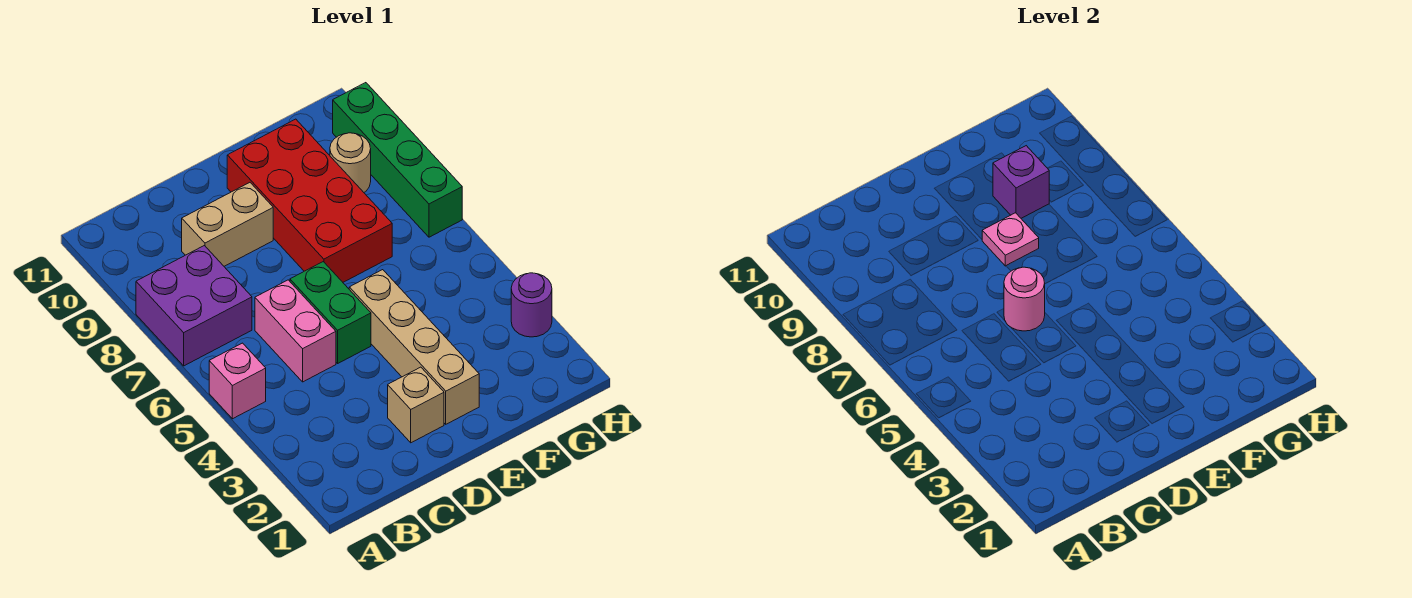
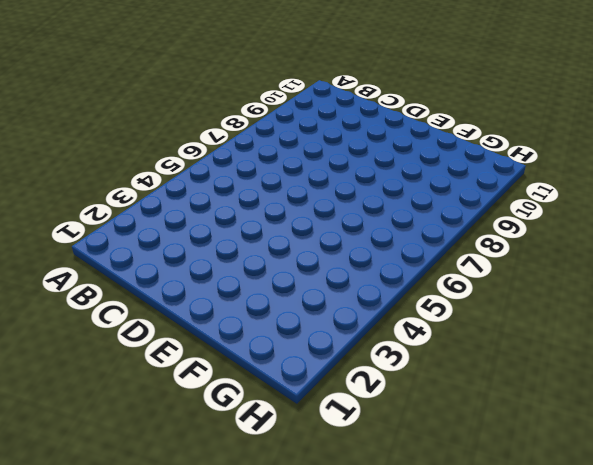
none -> pink brick A5 level 1
none -> purple brick A7:B8 level 1
none -> pink brick C5:C6 level 1

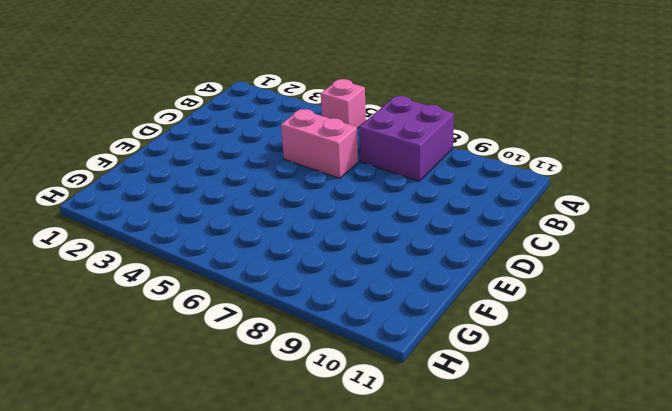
none -> tan brick C9:D9 level 1
none -> tan brick D2 level 1
none -> green brick D5:D6 level 1

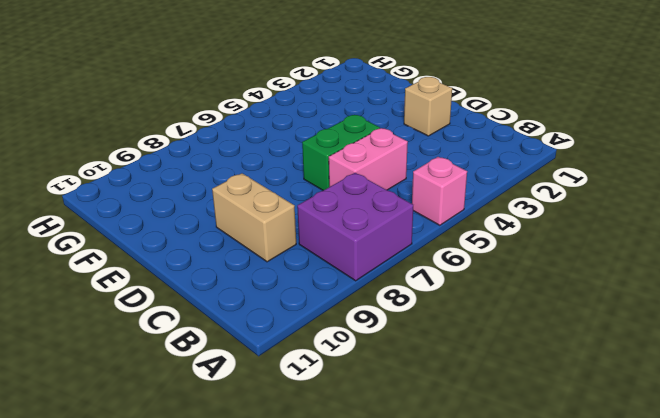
none -> tan brick E2:E5 level 1
none -> red brick E7:F10 level 1
none -> tan round brick G9 level 1

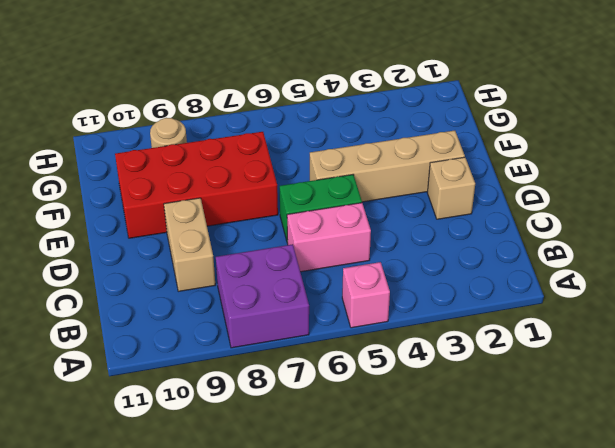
none -> purple round brick H3 level 1
none -> green brick H7:H10 level 1
none -> pink round brick D6 level 2

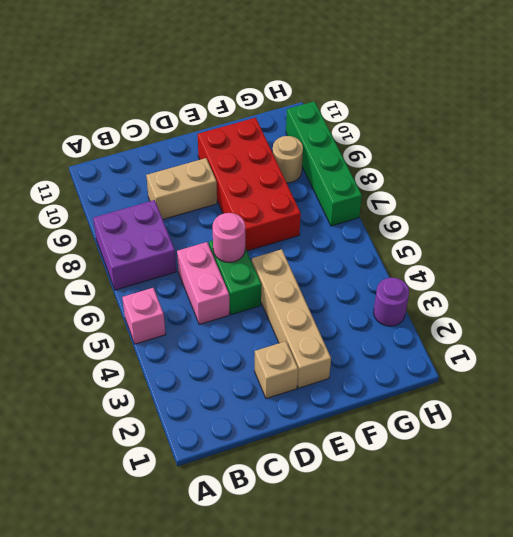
none -> pink plate E8 level 2
none -> purple brick F9 level 2

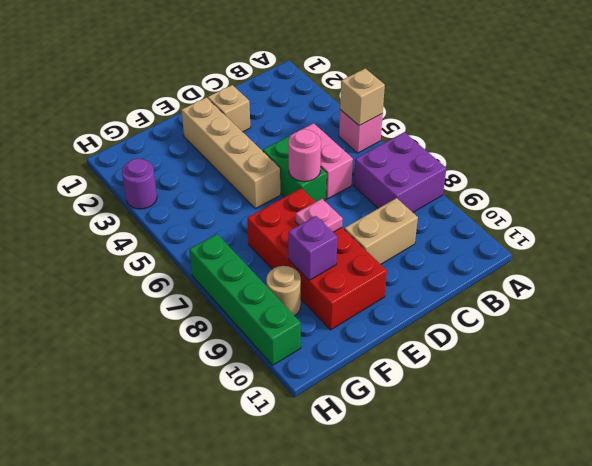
tan brick A5 level 2 -> none

